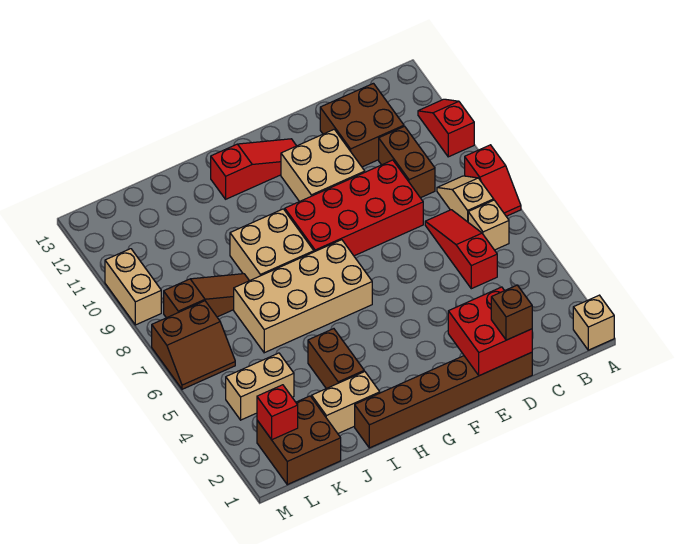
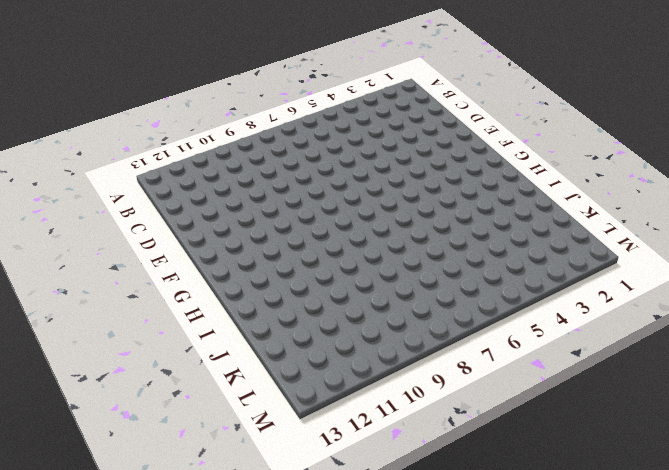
none -> tan brick A1 level 1
none -> red slope A7:A8 level 1 top 8
none -> red slope A10:A11 level 1 top 10

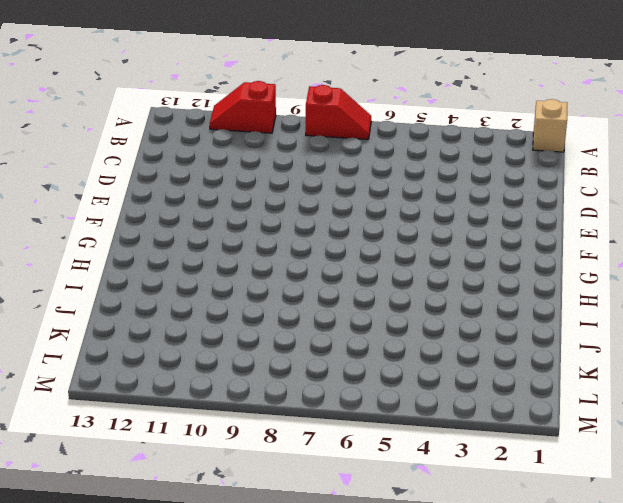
none -> tan brick B6 level 1
none -> tan slope B7:B8 level 1 top 7
none -> red slope C5:C7 level 1 top 5

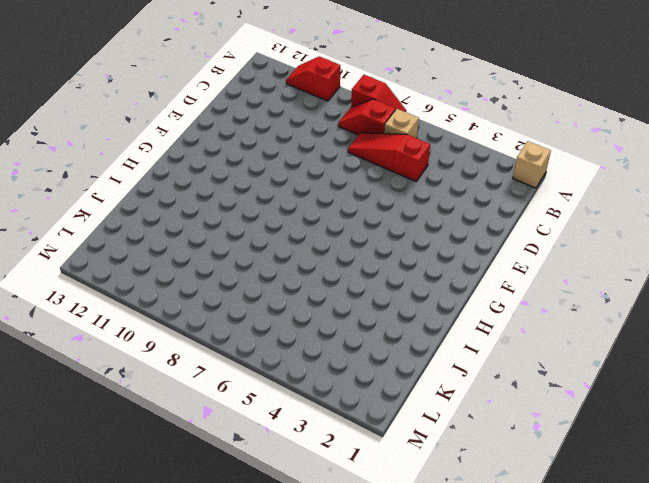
red slope B7:B8 level 1 top 7 -> tan slope B7:B8 level 1 top 7
none -> brown brick C9:C10 level 1
none -> brown brick C11:D12 level 1
none -> brown brick D1:I1 level 1

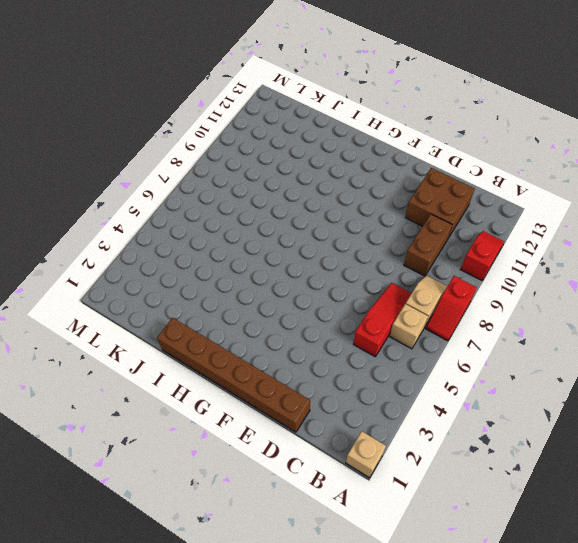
none -> red brick D8:G9 level 1
none -> tan brick E10:F11 level 1
none -> red slope F12:H12 level 1 top H

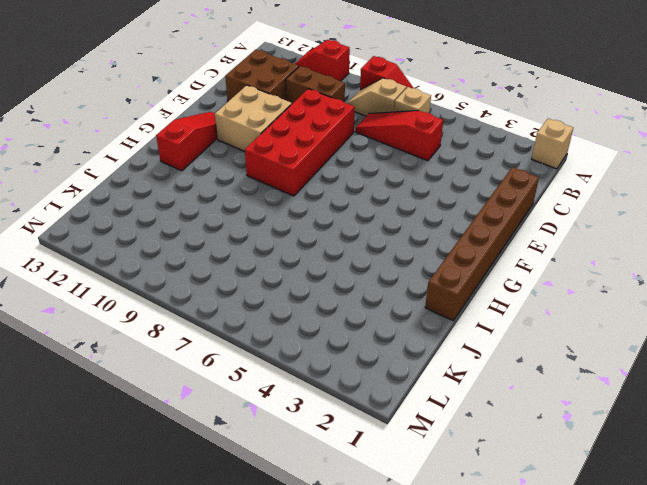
none -> tan brick G6:J7 level 1
none -> tan brick H8:I9 level 1
none -> tan brick I2:J2 level 1

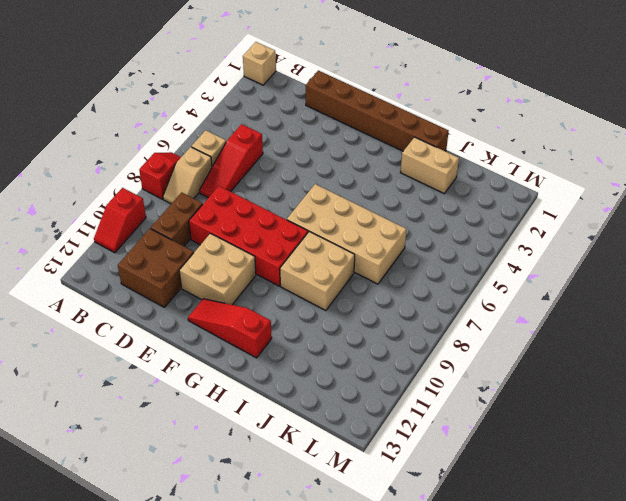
none -> brown brick I3:I4 level 1
none -> brown slope J8:L8 level 1 top L
none -> brown brick K1:L2 level 1

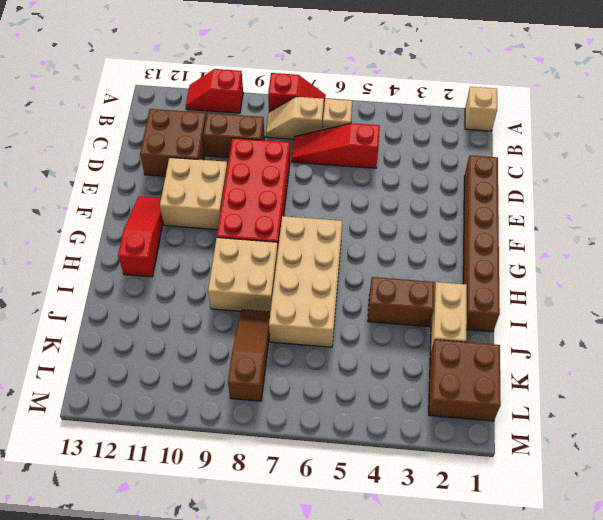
none -> tan brick K4:L4 level 1
none -> brown slope L6:M7 level 1 top 7
none -> tan brick M9:M10 level 1

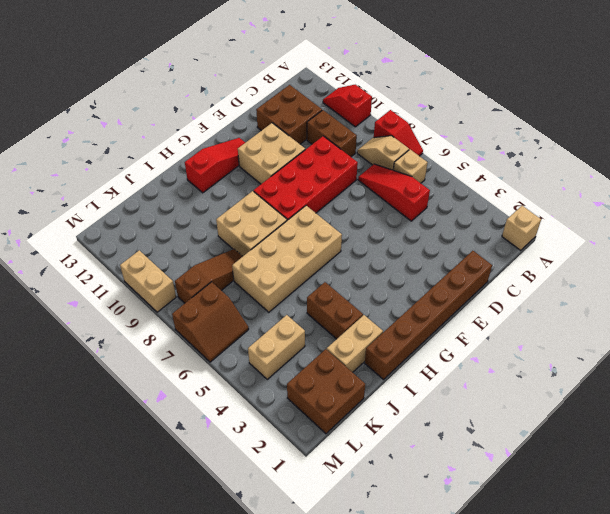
none -> red brick D1:E2 level 2
none -> red brick L2 level 2
none -> brown brick D1 level 3

